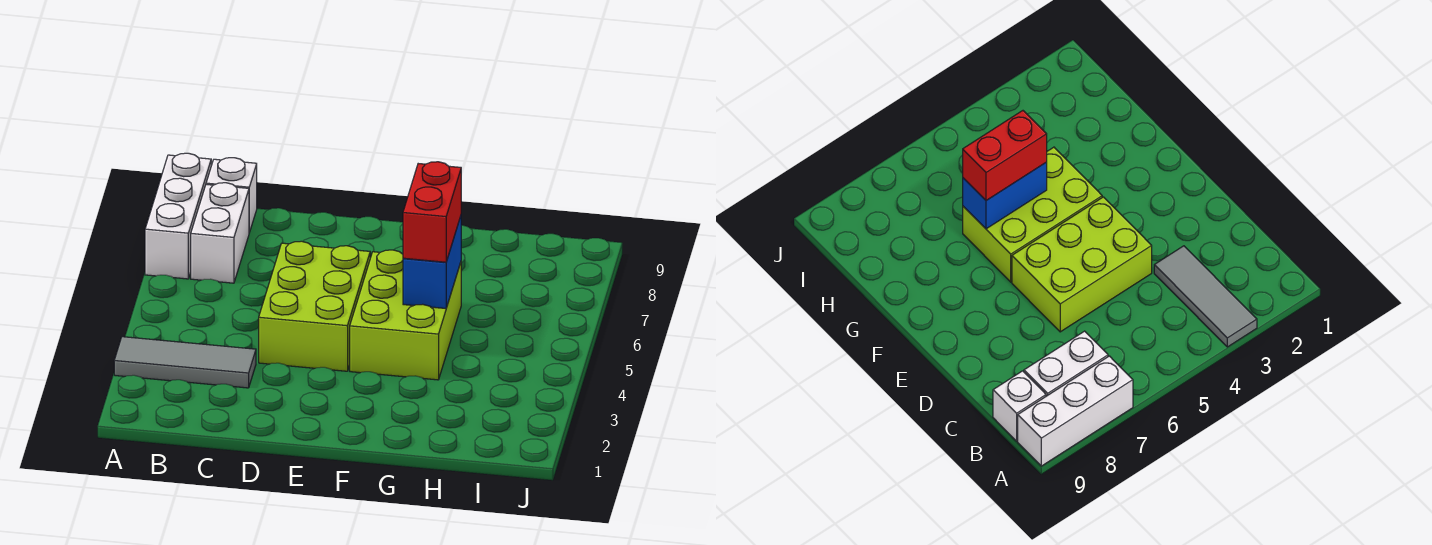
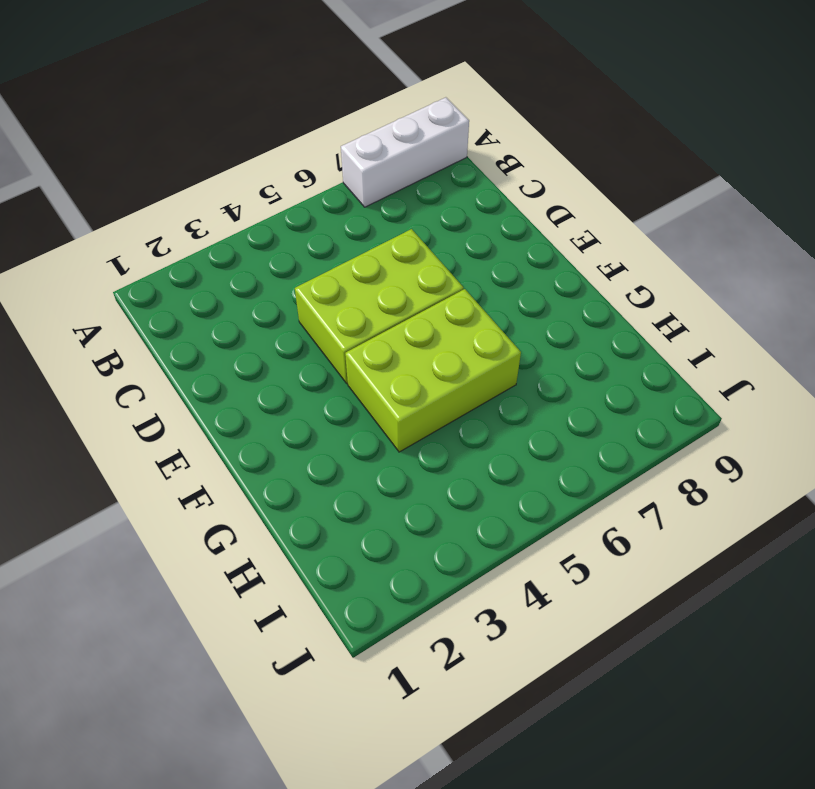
none -> grey tile A3:C3 level 1
none -> white brick B7:B8 level 1

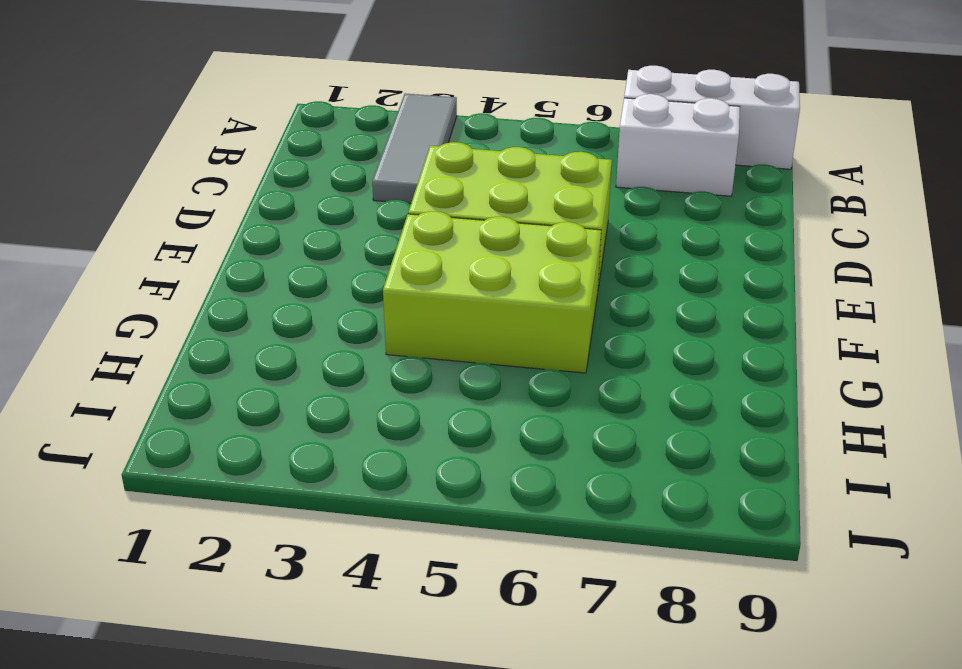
none -> white brick B9 level 1
none -> blue brick G5:G6 level 2

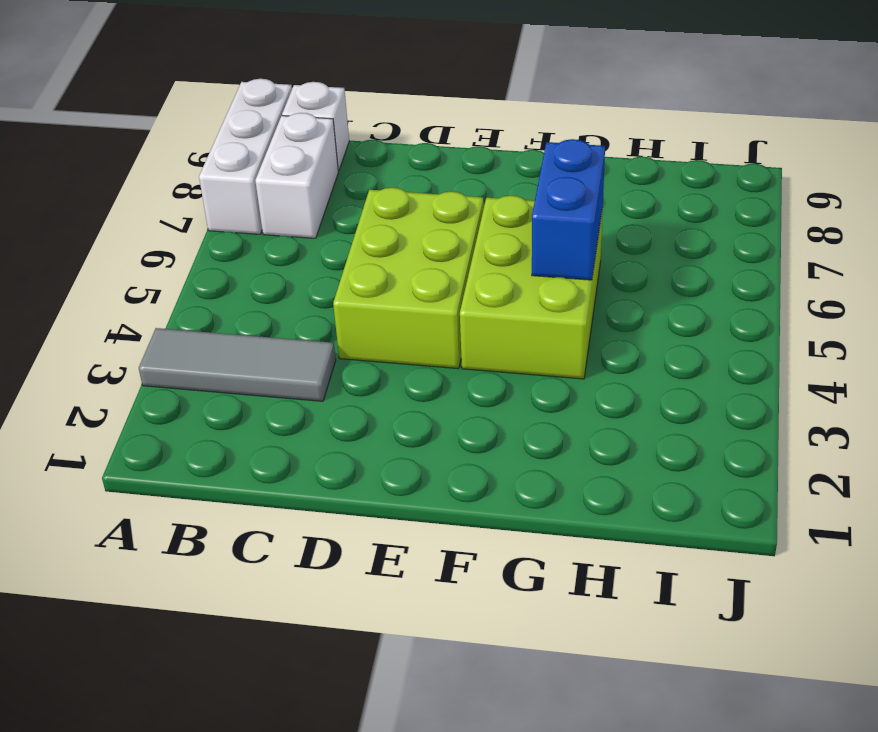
none -> red brick G5:G6 level 3

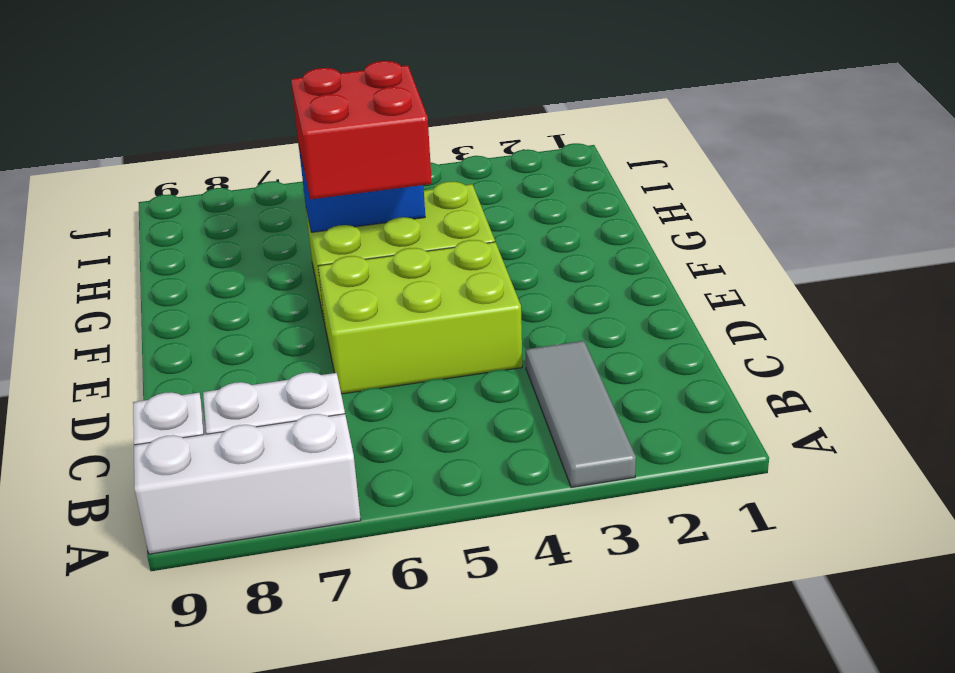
red brick F5:G6 level 3 -> red brick G5:G6 level 3

